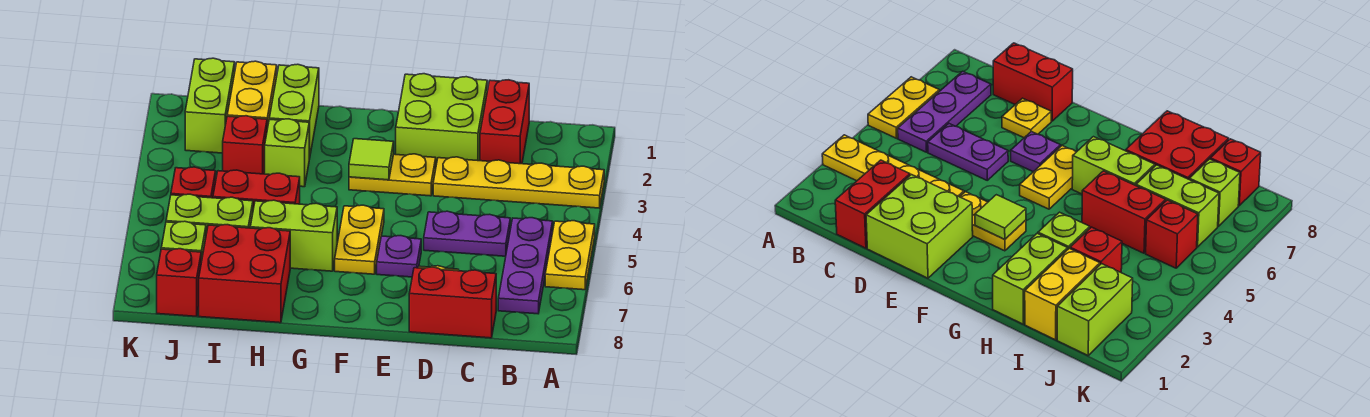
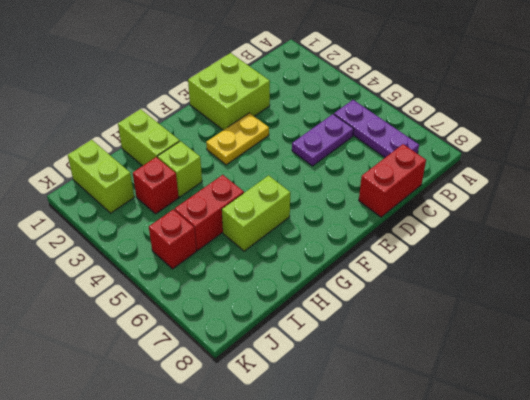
none -> yellow plate A3:D3 level 1
none -> yellow plate A5:A6 level 1
none -> red brick C1:C2 level 1

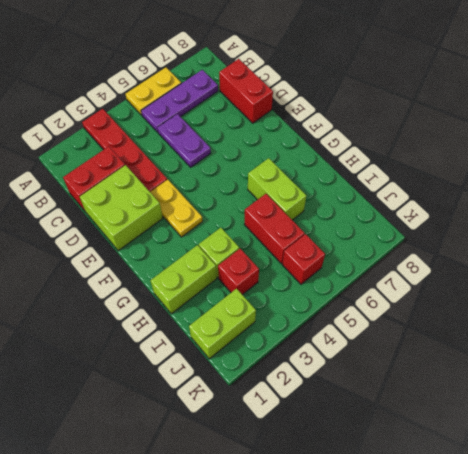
red plate A3:D3 level 1 -> yellow plate A3:D3 level 1
none -> yellow plate D7 level 1
none -> purple plate E6 level 1
none -> yellow plate F5:F6 level 1

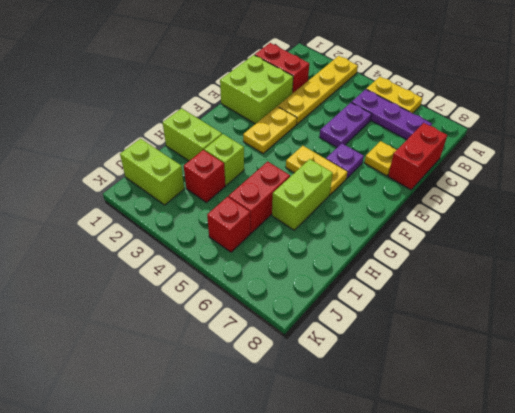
none -> red brick H7:I8 level 1
none -> yellow brick I1:I2 level 1
none -> lime brick I6:J6 level 1

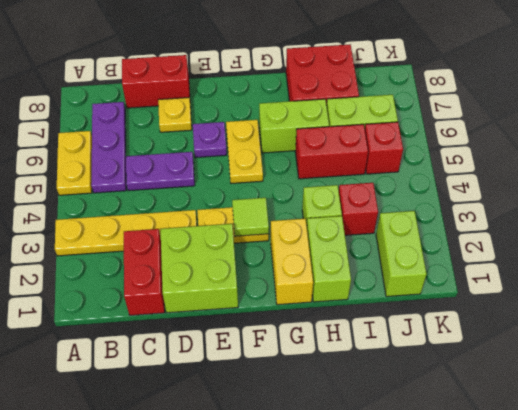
yellow brick G1:G2 level 1 -> yellow brick I1:I2 level 1
none -> lime brick J7 level 1
none -> red brick J8 level 1

